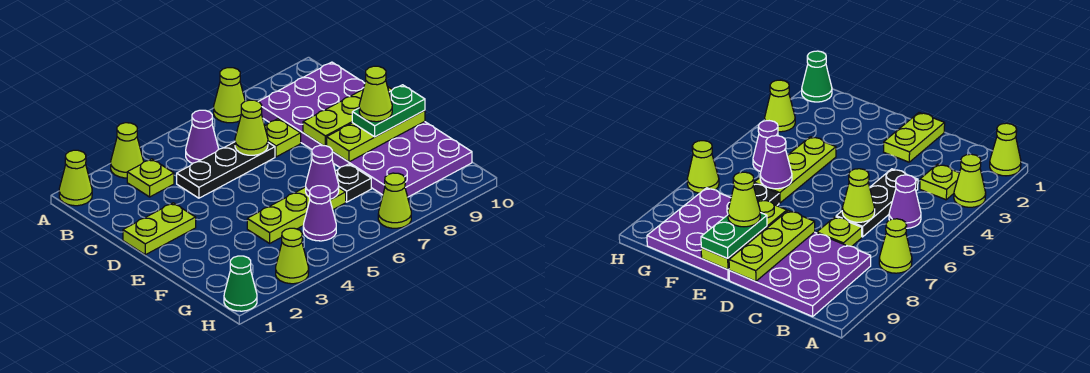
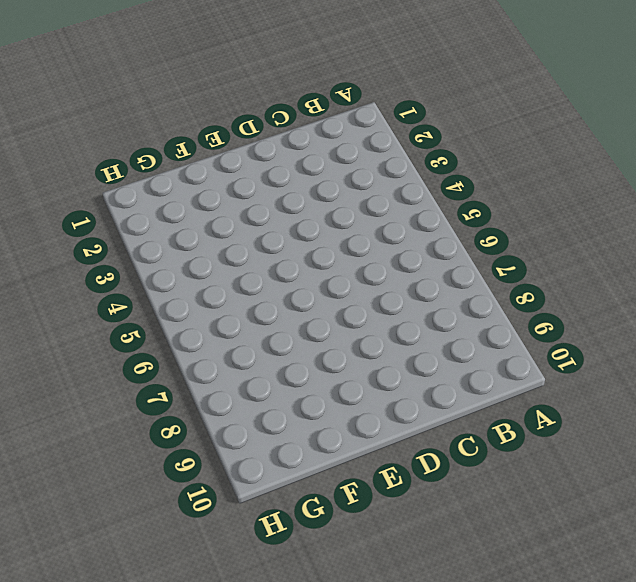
none -> lime cone A1 level 1
none -> lime cone A3 level 1
none -> lime cone A7 level 1

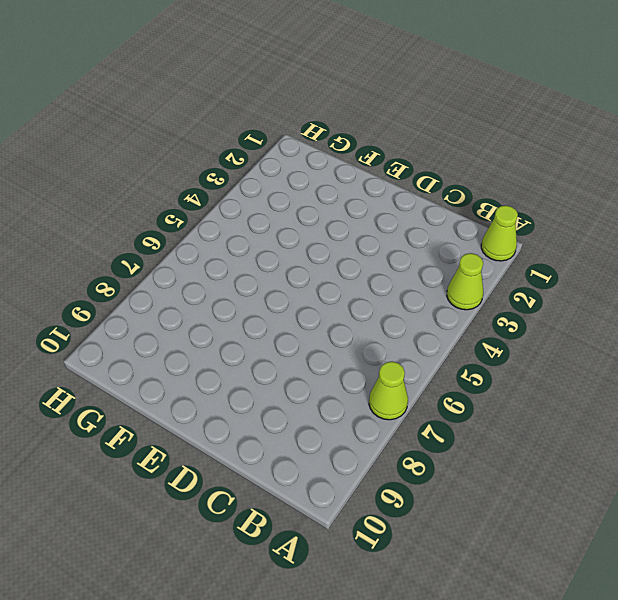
none -> lime plate B3 level 1
none -> purple cone B5 level 1
none -> purple plate B8:D10 level 1

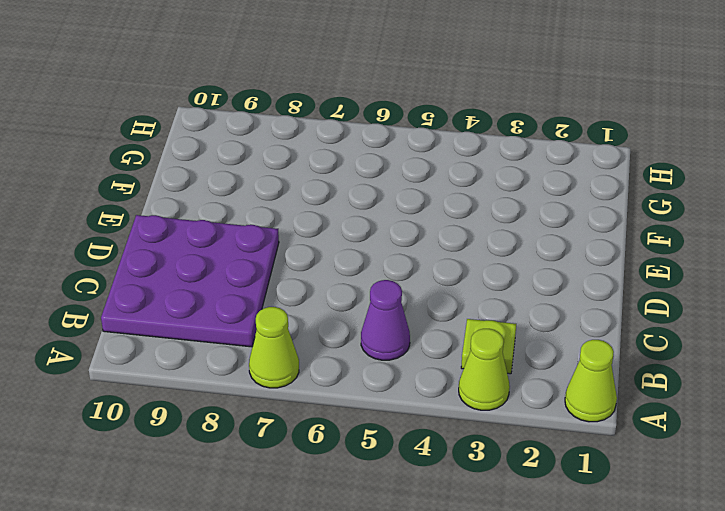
none -> black plate C4:C6 level 1
none -> lime plate C7 level 1
none -> lime plate D1:D2 level 1

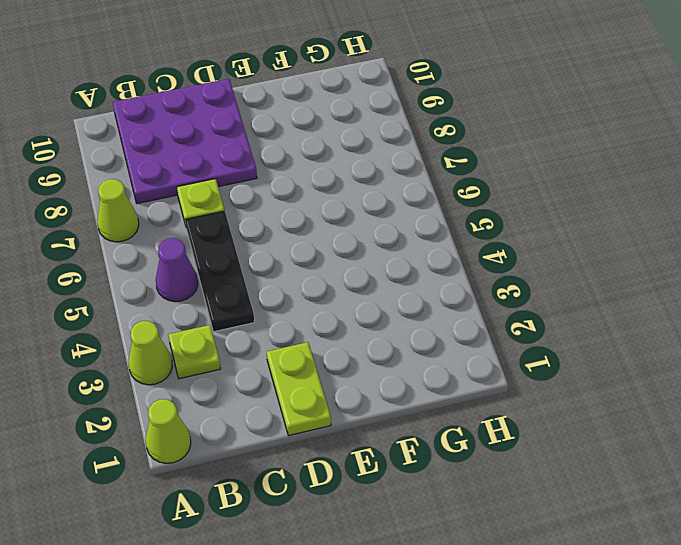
none -> purple plate E8:G10 level 1
none -> lime plate F4:F6 level 1
none -> black plate F7 level 1

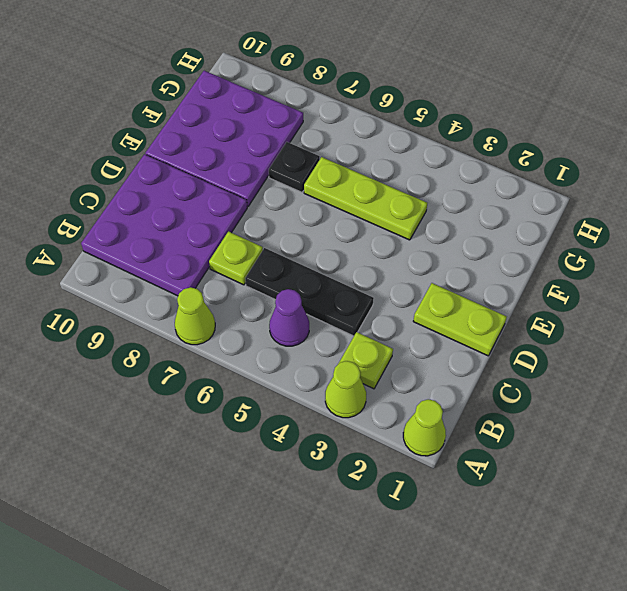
none -> purple cone G5 level 1
none -> green cone H1 level 1
none -> lime cone H3 level 1

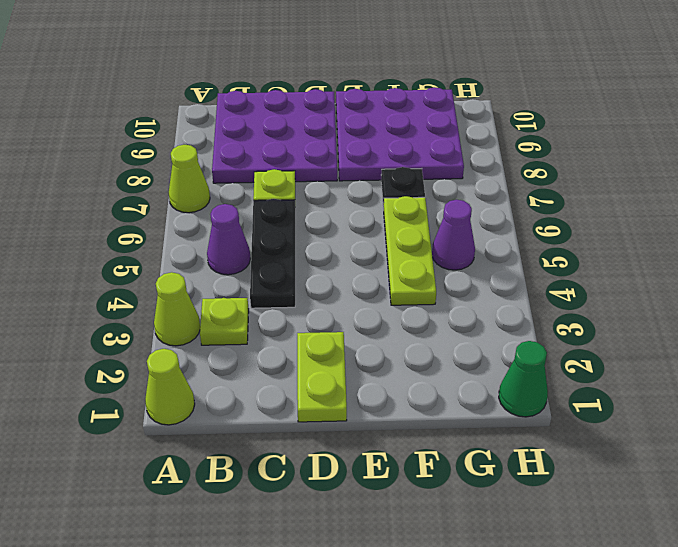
none -> lime cone H3 level 1
none -> lime cone H7 level 1
none -> lime cone C6 level 2

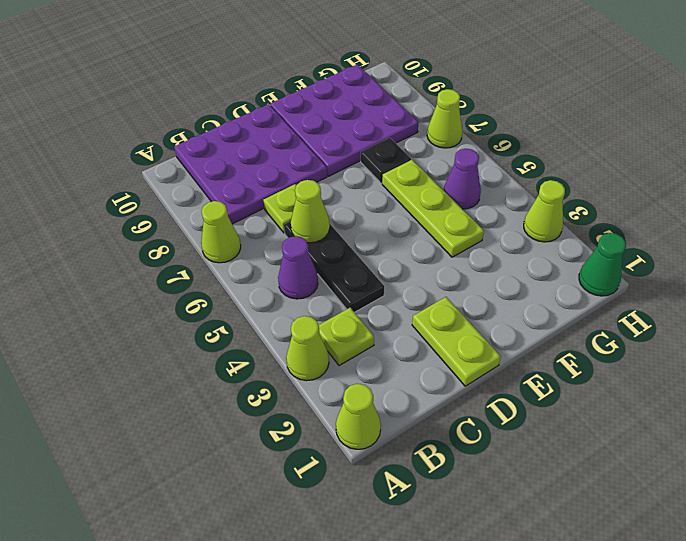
none -> lime plate D8:D10 level 2
none -> lime plate E8:E10 level 2
none -> purple cone F6 level 2

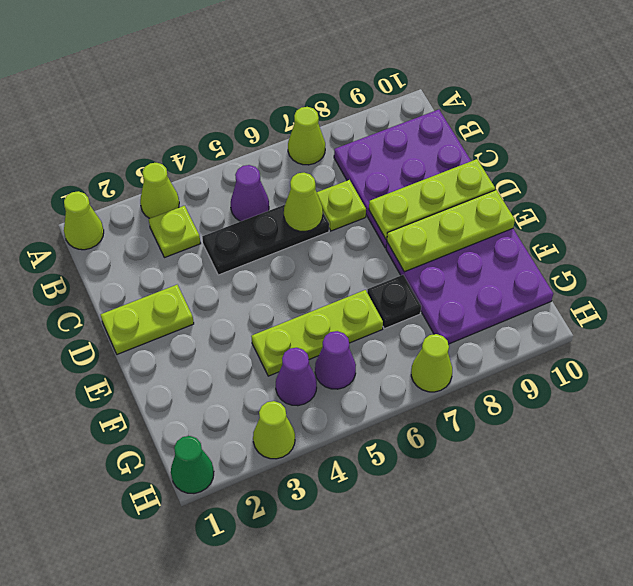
purple cone G4 level 1 -> purple cone F6 level 2
none -> green plate E9:E10 level 3
none -> lime cone E9 level 4

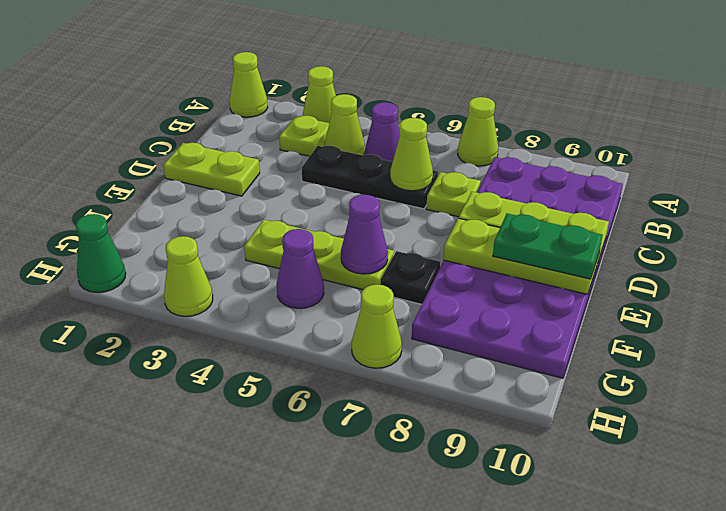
lime cone B4 level 1 -> lime cone E9 level 4

